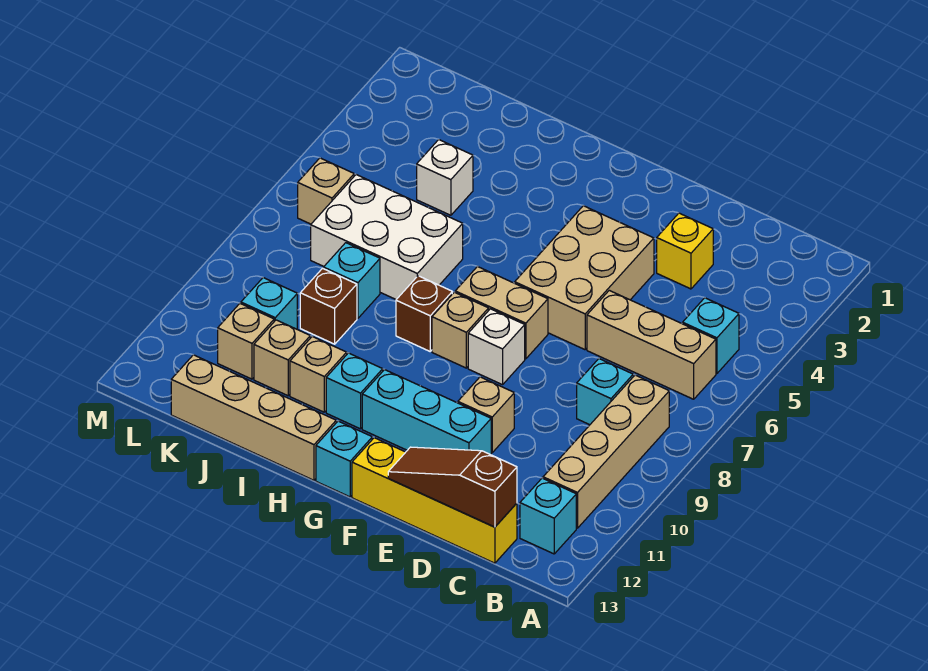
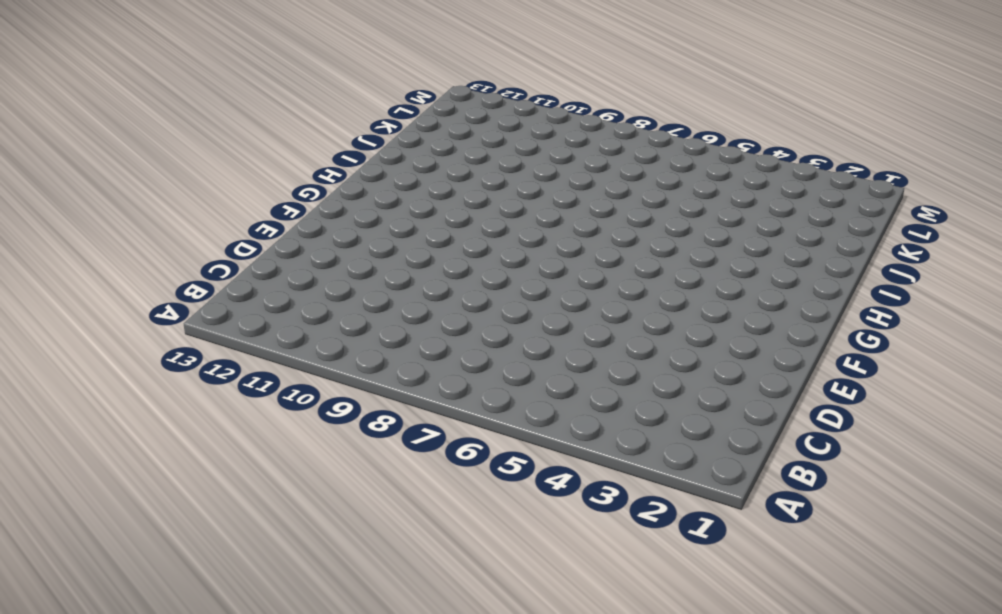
none -> cyan brick B5 level 1
none -> tan brick B6:D6 level 1
none -> tan brick B8:B11 level 1

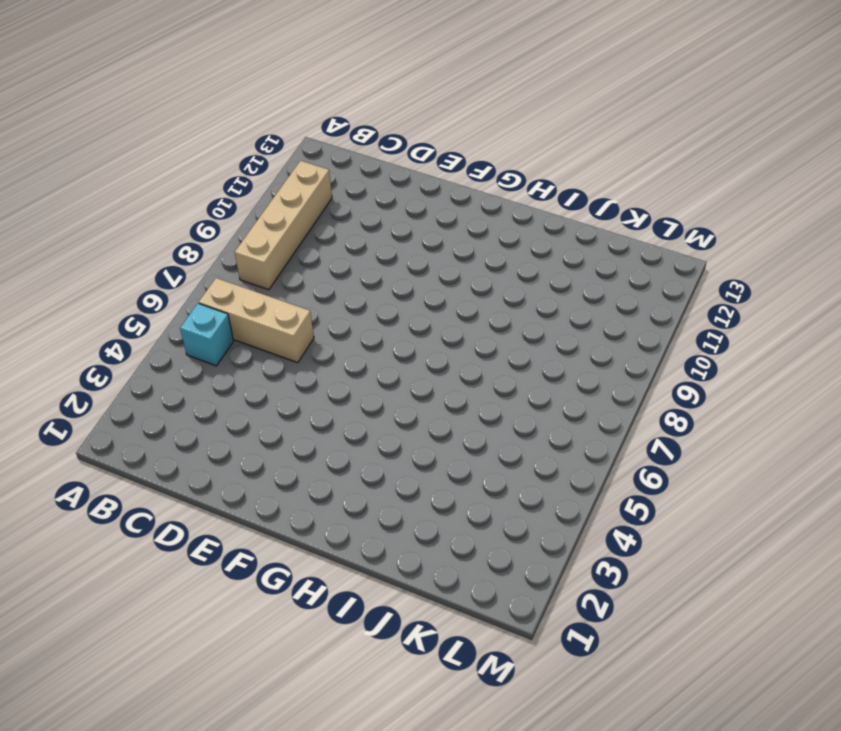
none -> cyan brick B12 level 1
none -> cyan brick C8 level 1
none -> yellow brick C13:F13 level 1

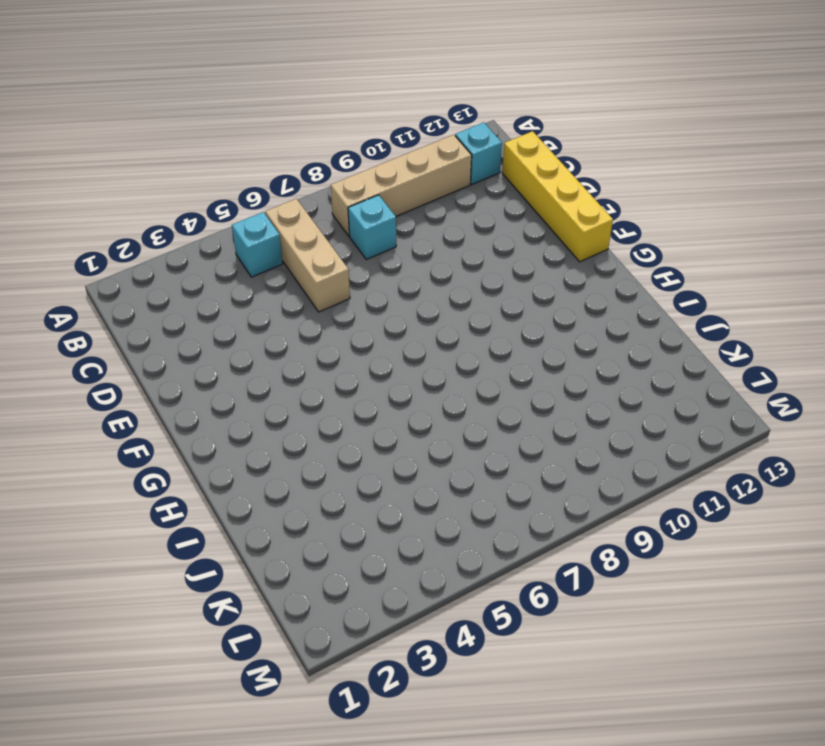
none -> yellow brick D3 level 1
none -> tan brick E4:F6 level 1
none -> tan brick E10 level 1

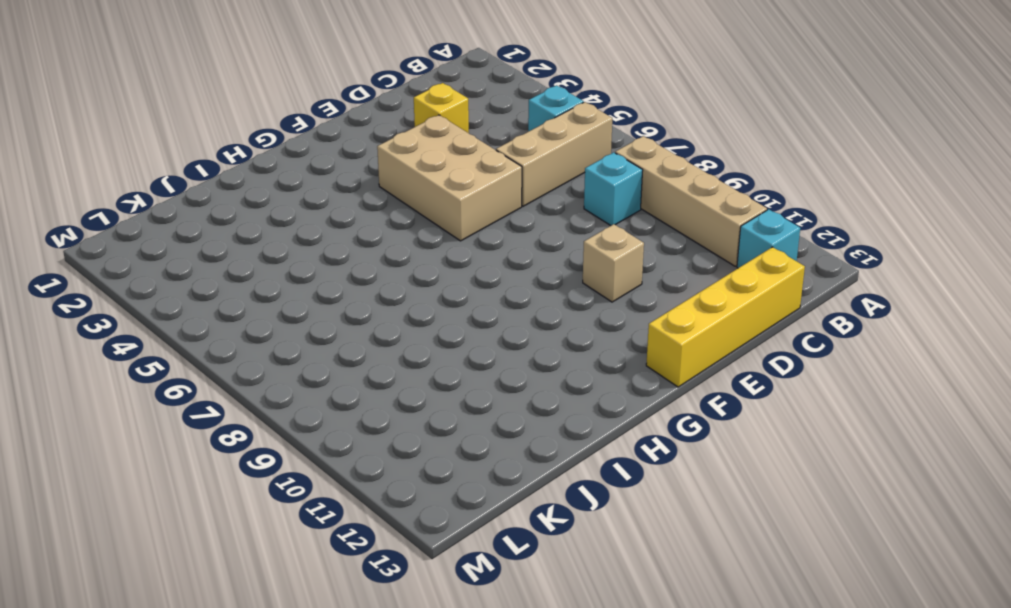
none -> cyan brick E11:G11 level 1
none -> tan brick F7:G7 level 1
none -> white brick F8 level 1

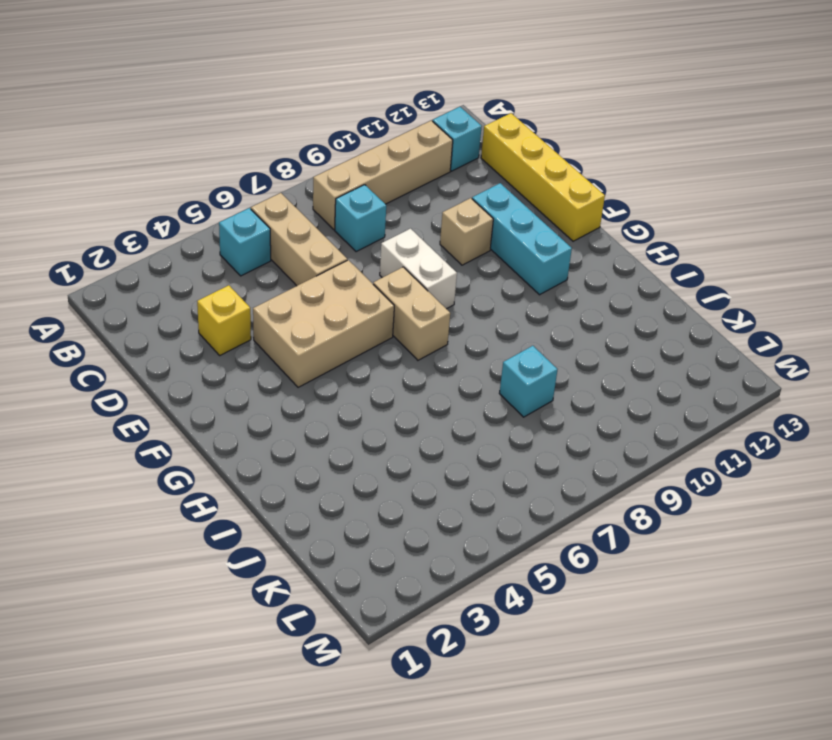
white brick E8:F8 level 1 -> white brick F8 level 1
none -> tan brick G8 level 1
none -> cyan brick G13 level 1
none -> brown brick H8 level 1

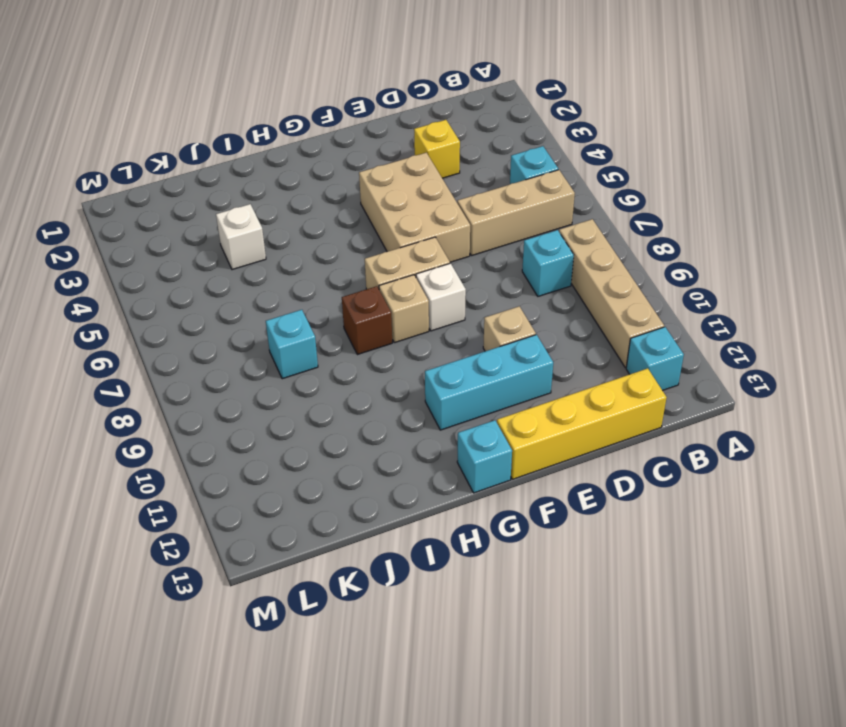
none -> cyan brick H11 level 1
none -> tan brick H13:K13 level 1
none -> white brick I6:K7 level 1

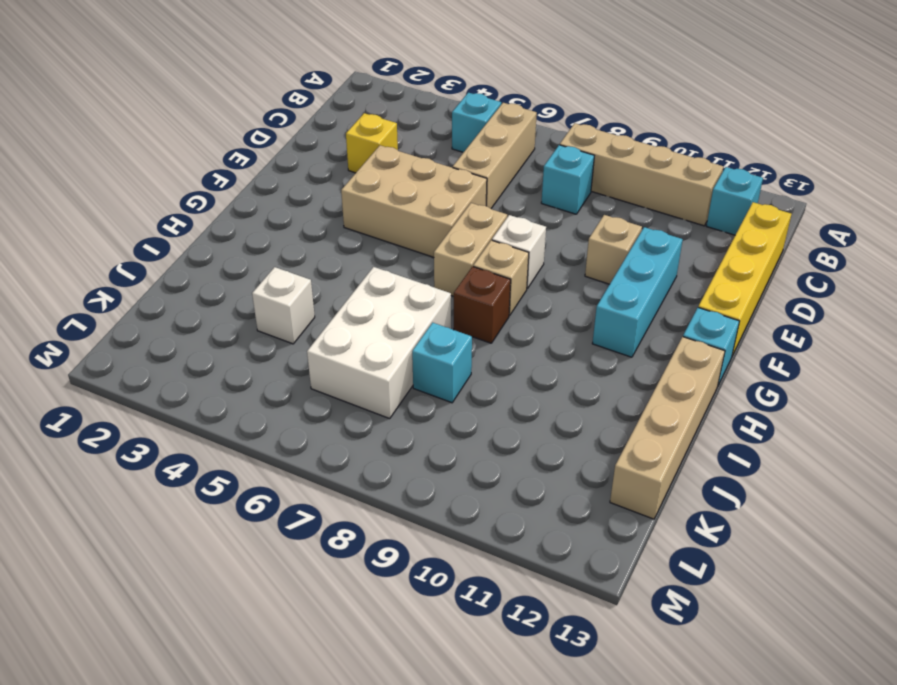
none -> cyan brick H11 level 1
none -> tan brick I11 level 1
none -> brown brick J9 level 1

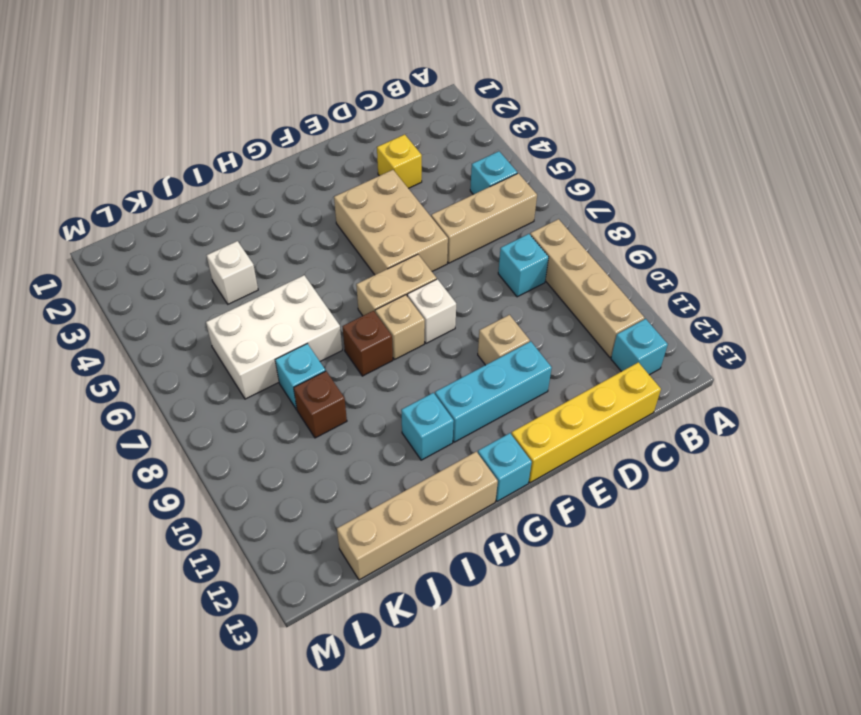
none -> tan brick I11 level 1
none -> tan brick J11 level 1
none -> cyan brick K10 level 1

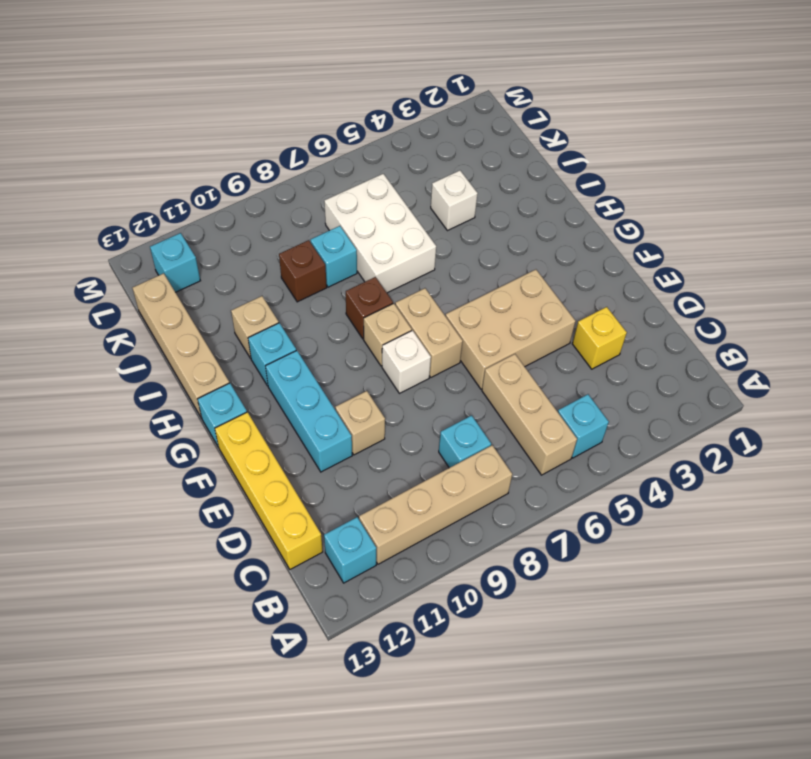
cyan brick L12 level 1 -> cyan brick K10 level 1
none -> tan brick J11 level 1
none -> tan brick K11 level 1
none -> tan brick L6 level 1

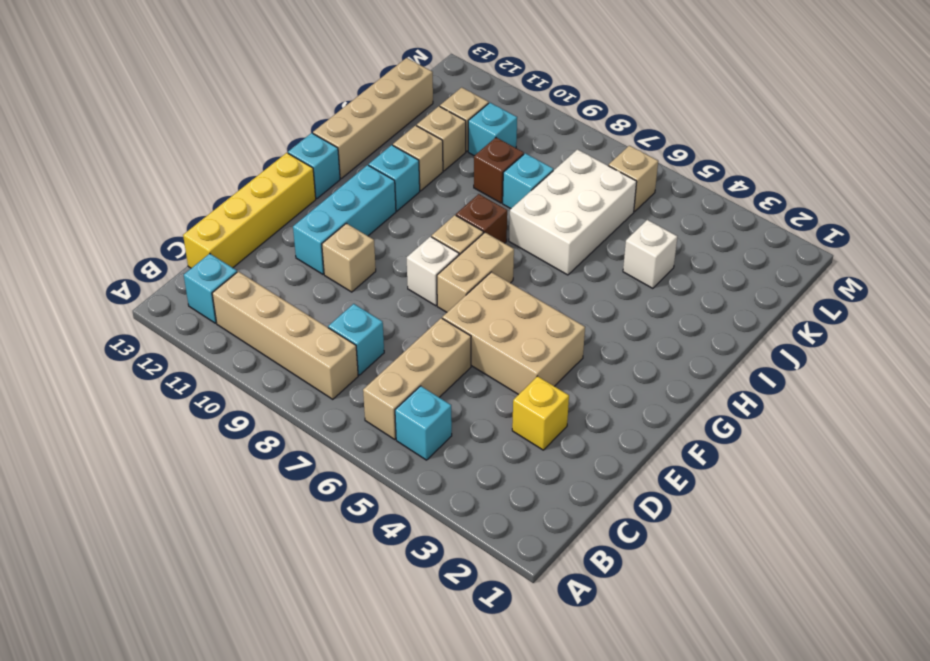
none -> brown slope C13:E13 level 2 top C

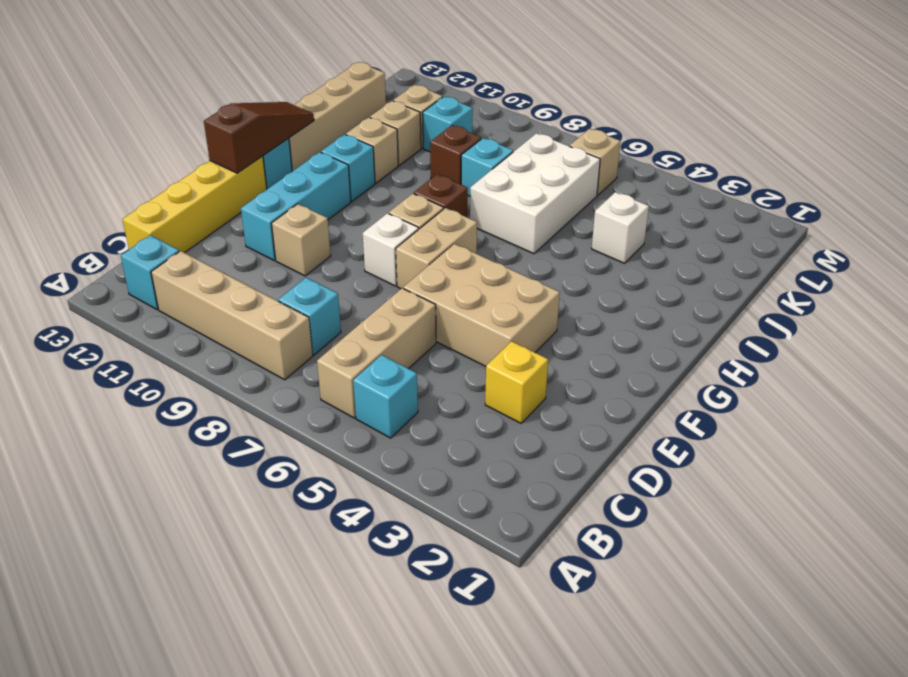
brown slope F13:H13 level 2 top F -> brown slope C13:E13 level 2 top C

